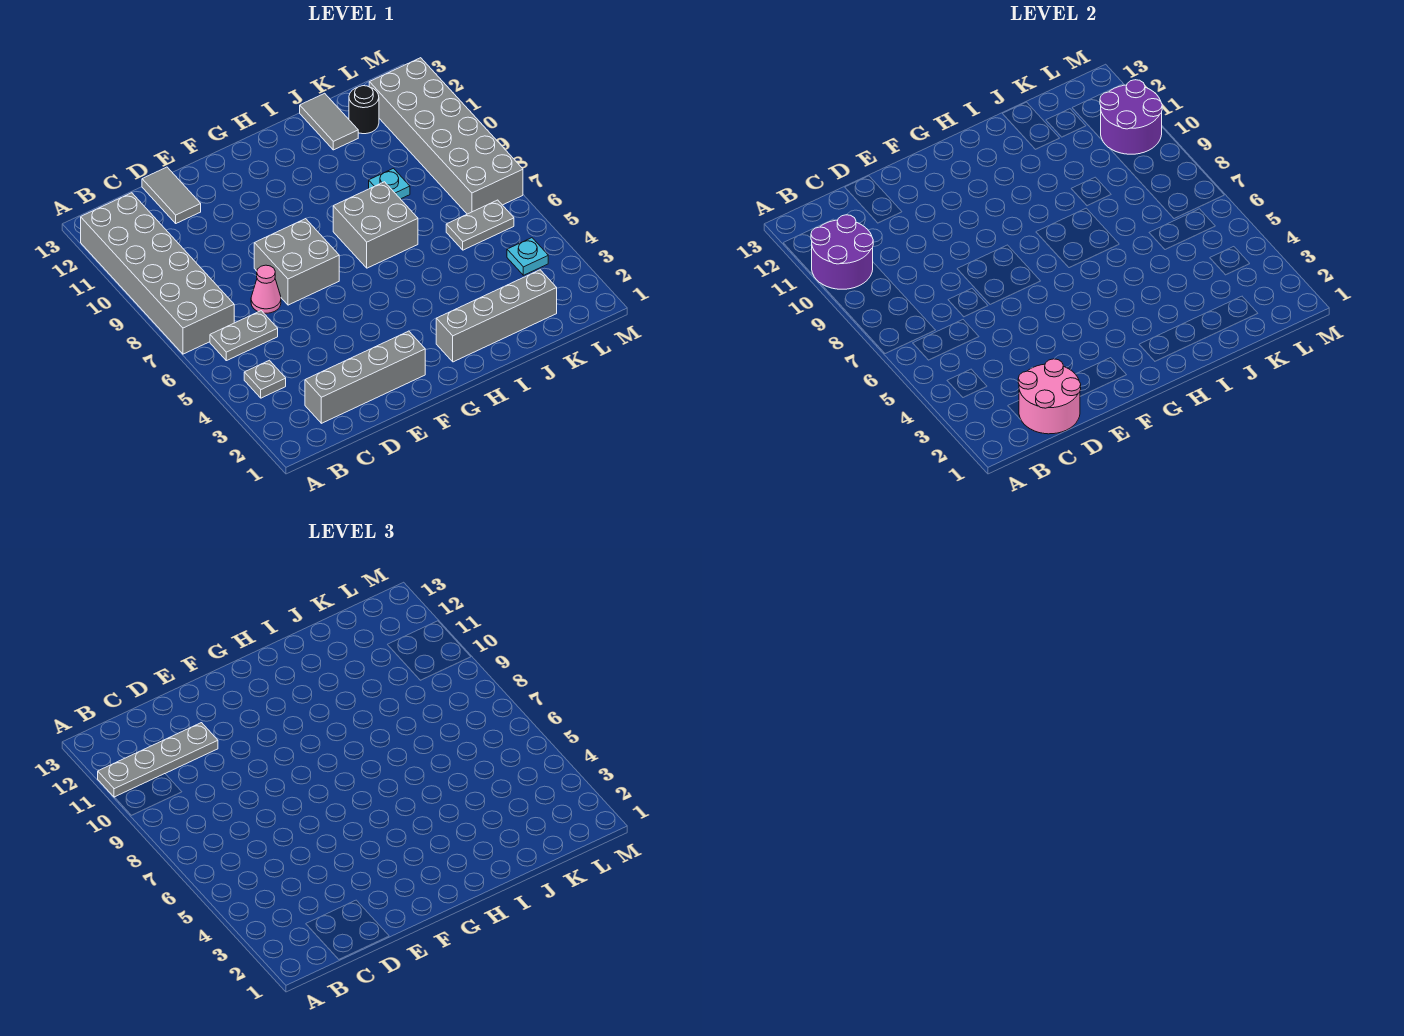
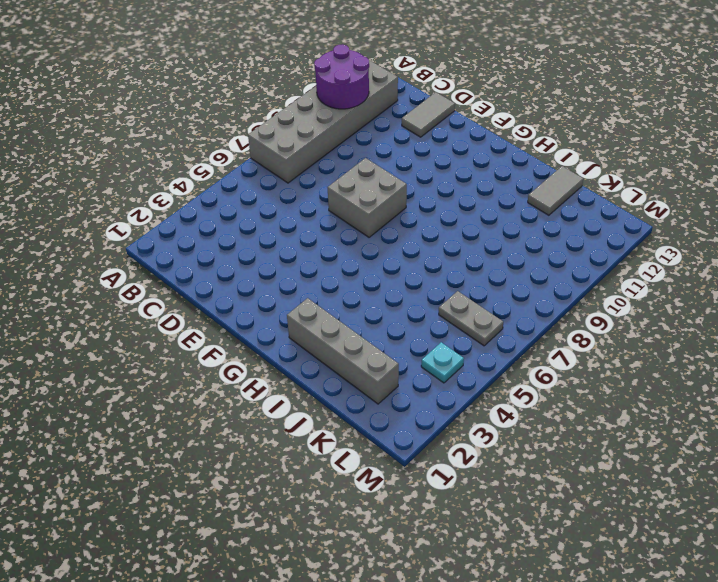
none -> grey plate B4 level 1
none -> grey plate B6:C6 level 1
none -> grey brick C2:F2 level 1

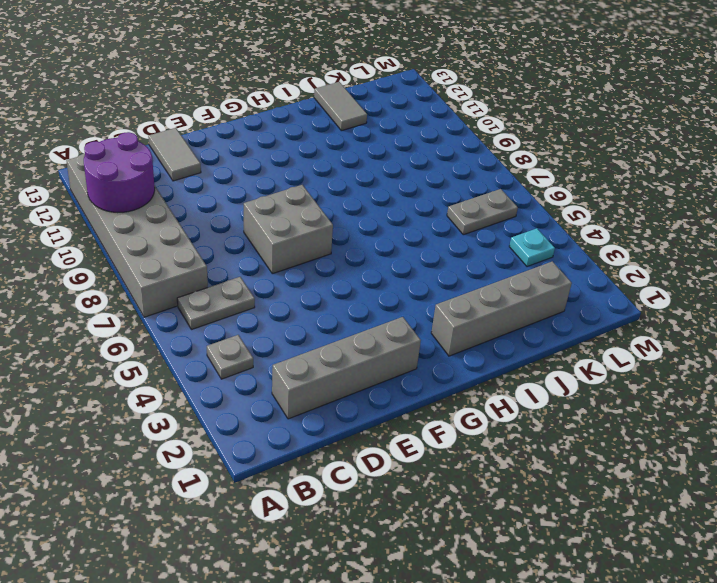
none -> pink cone D7 level 1
none -> grey brick H7:I8 level 1
none -> cyan plate J9 level 1

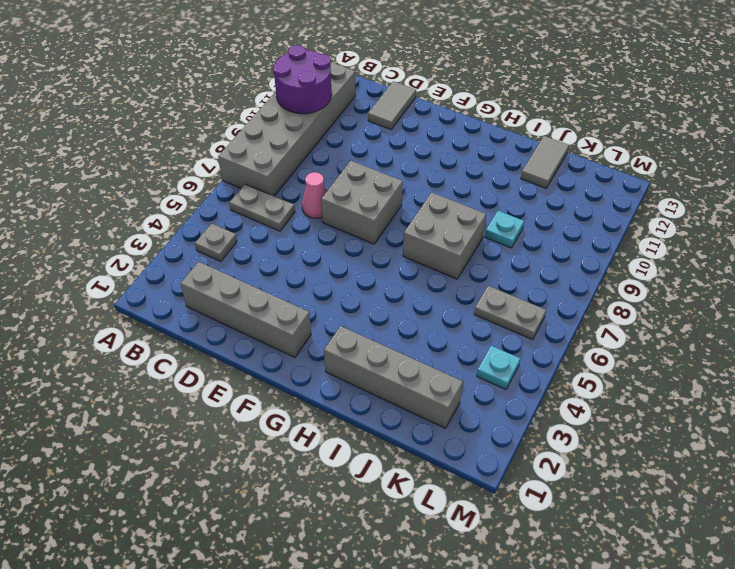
none -> black round brick K12 level 1
none -> grey brick L7:M12 level 1
none -> pink round brick C1:D2 level 2

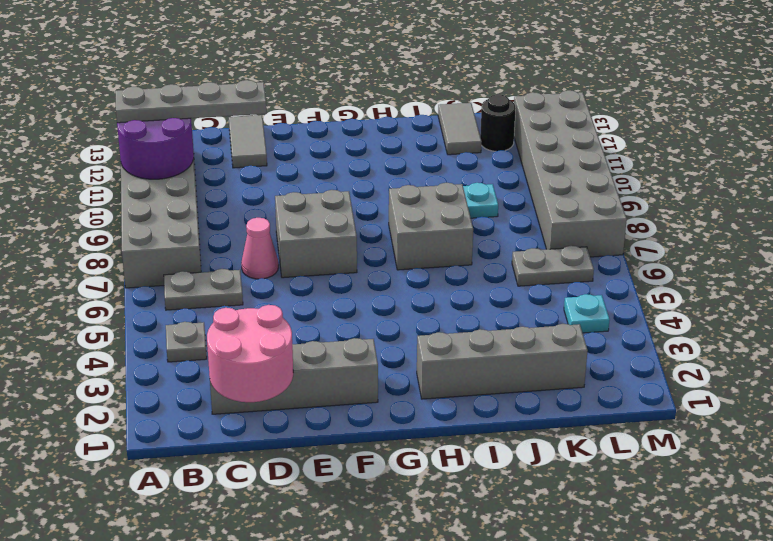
none -> purple round brick L10:M11 level 2

